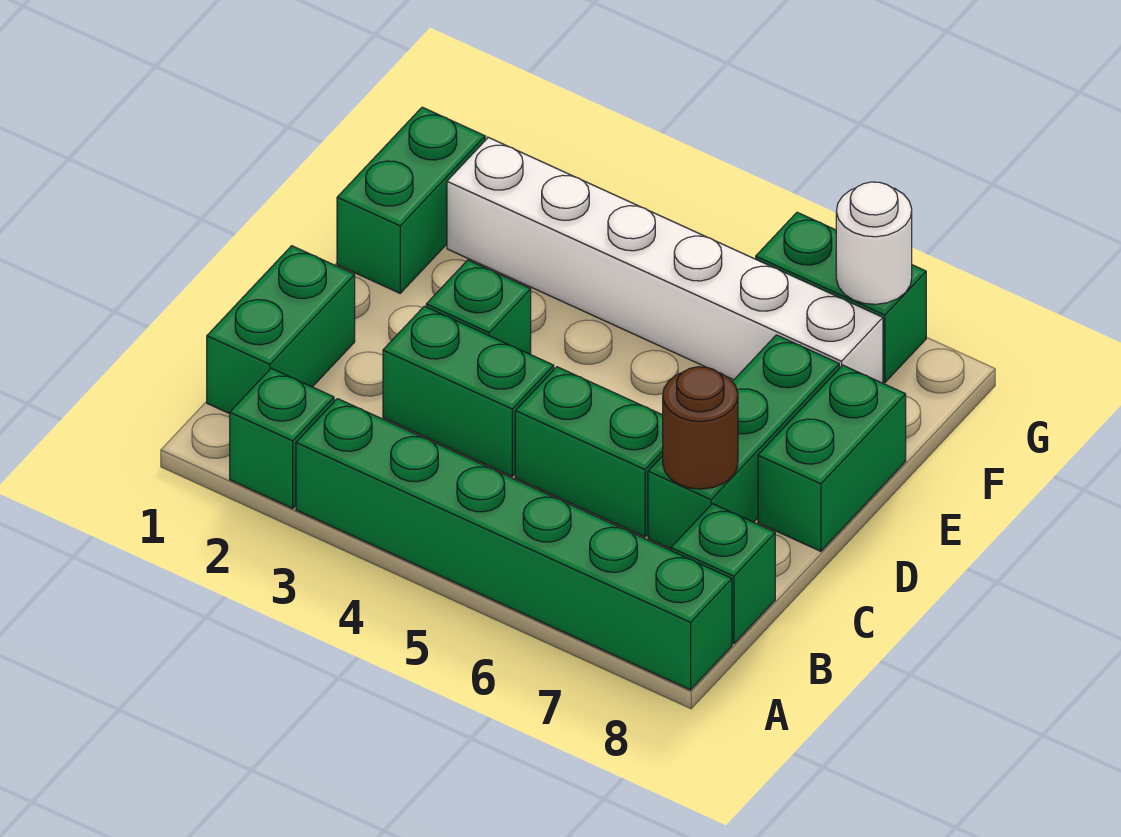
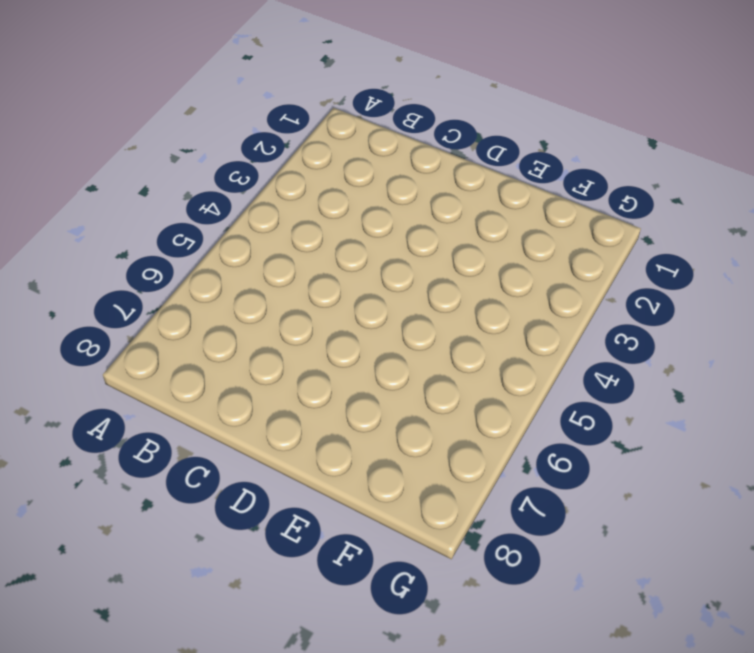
none -> green brick A2 level 1
none -> green brick A3:A8 level 1
none -> green brick B1:C1 level 1

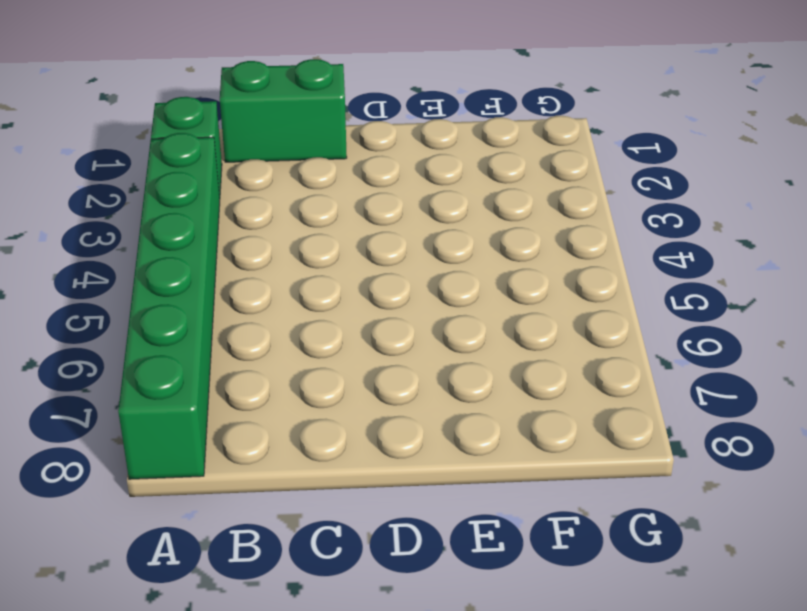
none -> green brick B8 level 1
none -> green brick C3:C4 level 1
none -> green brick C5:C6 level 1

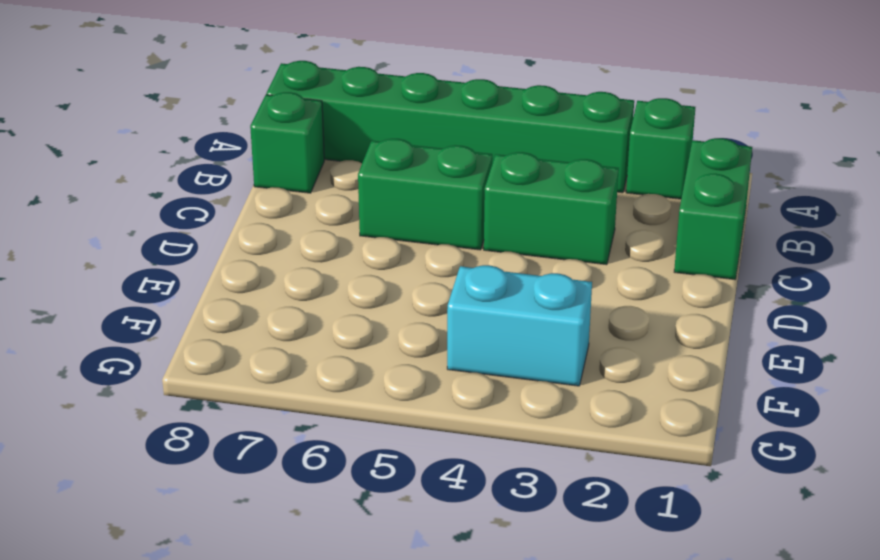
cyan brick F3:F4 level 1 -> white brick F2:F7 level 1
none -> green brick C7:E7 level 1
none -> green brick D3 level 1
none -> green brick D8:E8 level 1

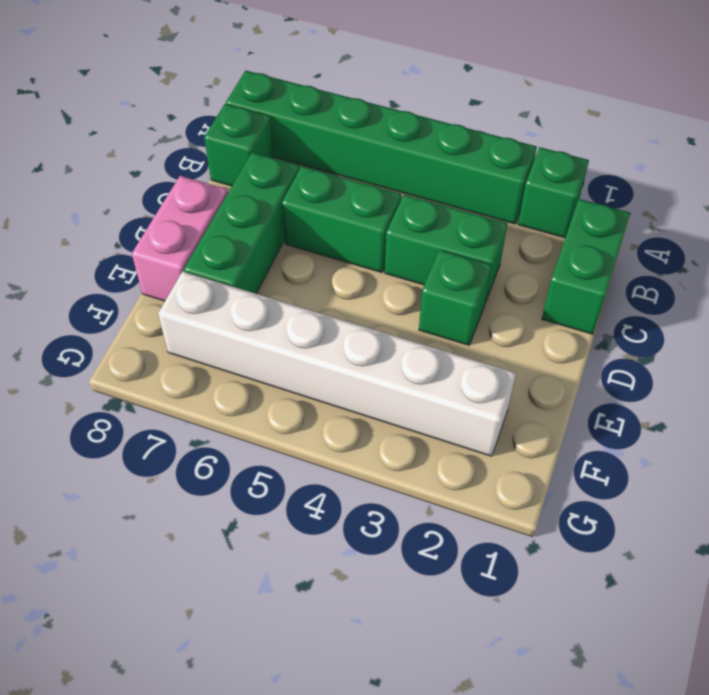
pink brick D8:E8 level 1 -> green brick D8:E8 level 1
none -> green brick E1:F1 level 1
none -> green brick G6:G7 level 1
none -> brown round brick C7 level 2

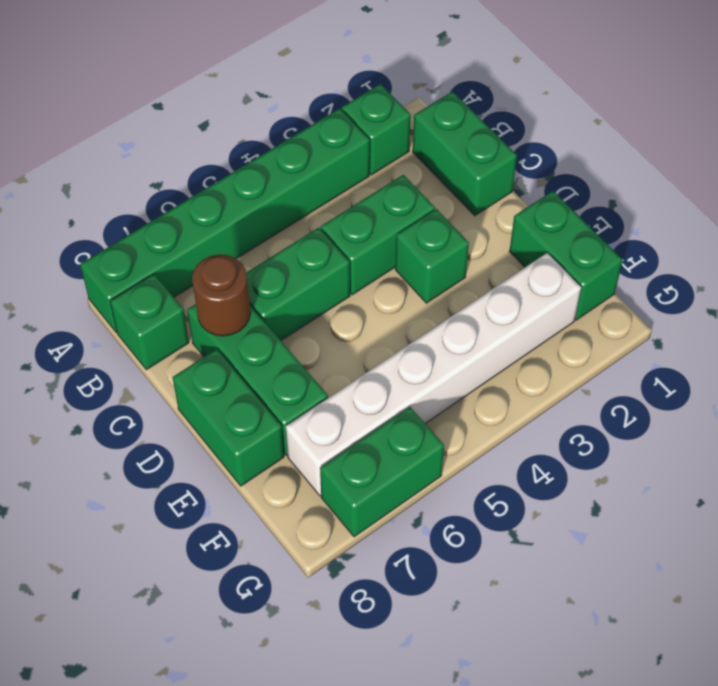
none -> white round brick G7 level 2

